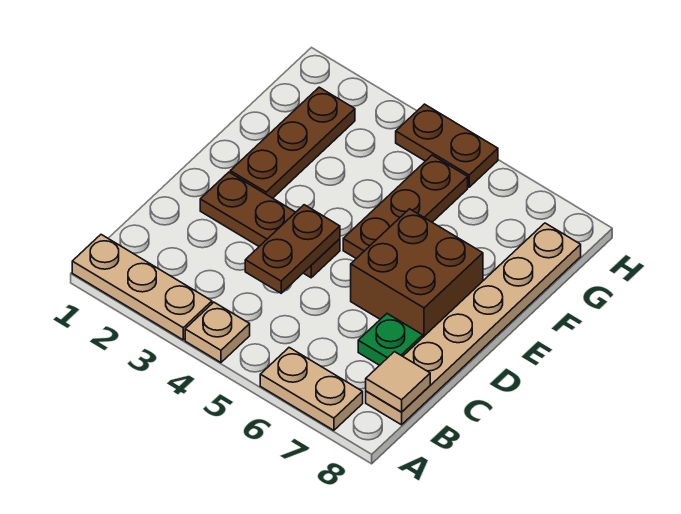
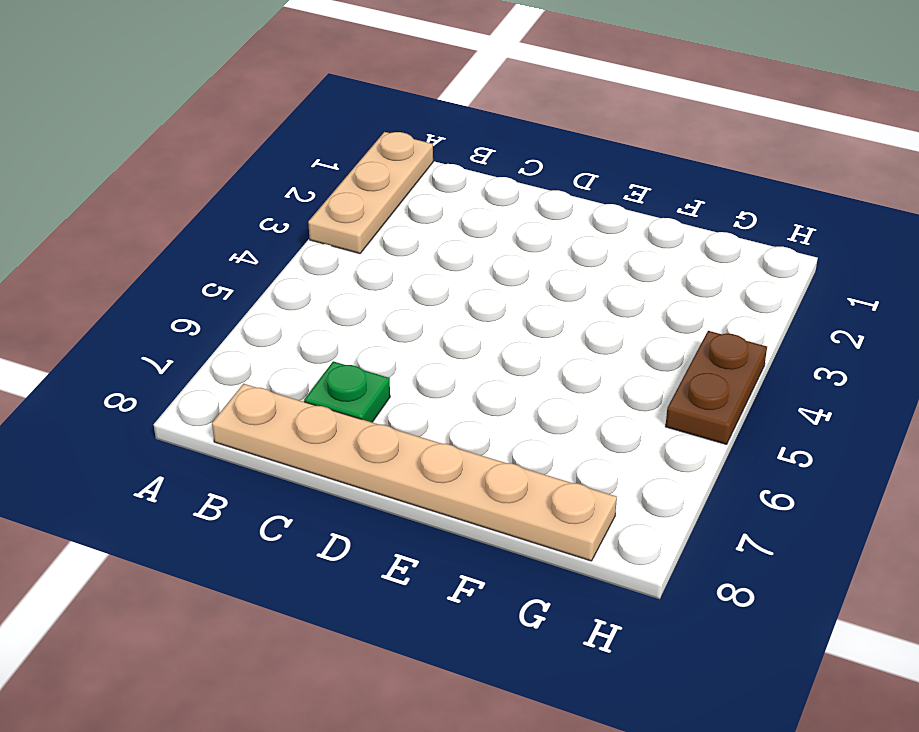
none -> tan plate A4 level 1
none -> tan plate A6:A7 level 1
none -> brown plate D2:D4 level 1

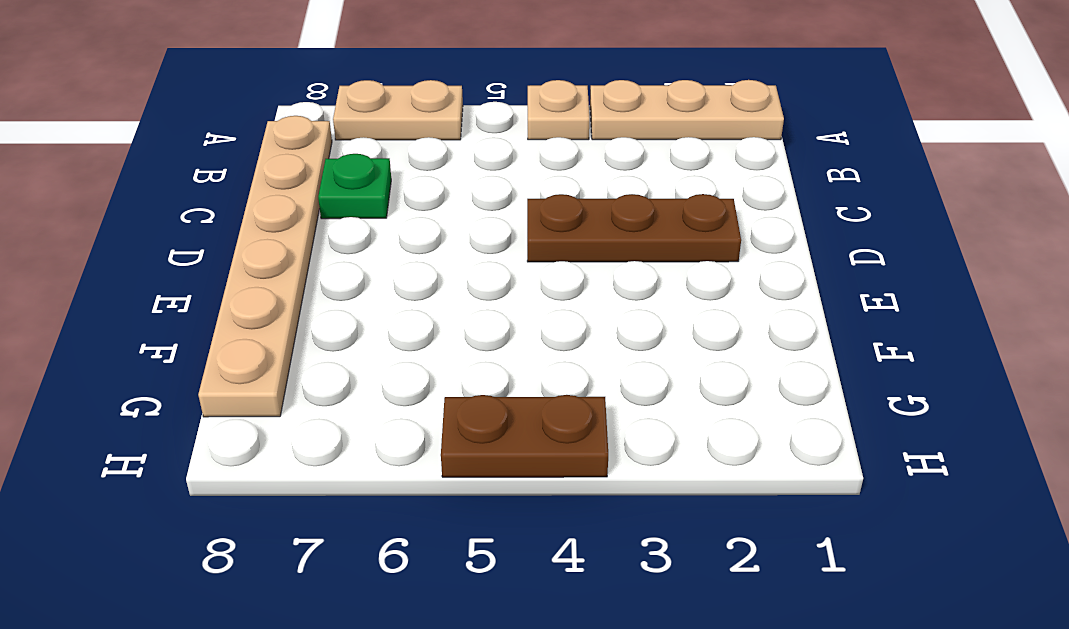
none -> brown brick D6:E7 level 1
none -> brown plate E2:G2 level 1
none -> brown plate E5:G5 level 1

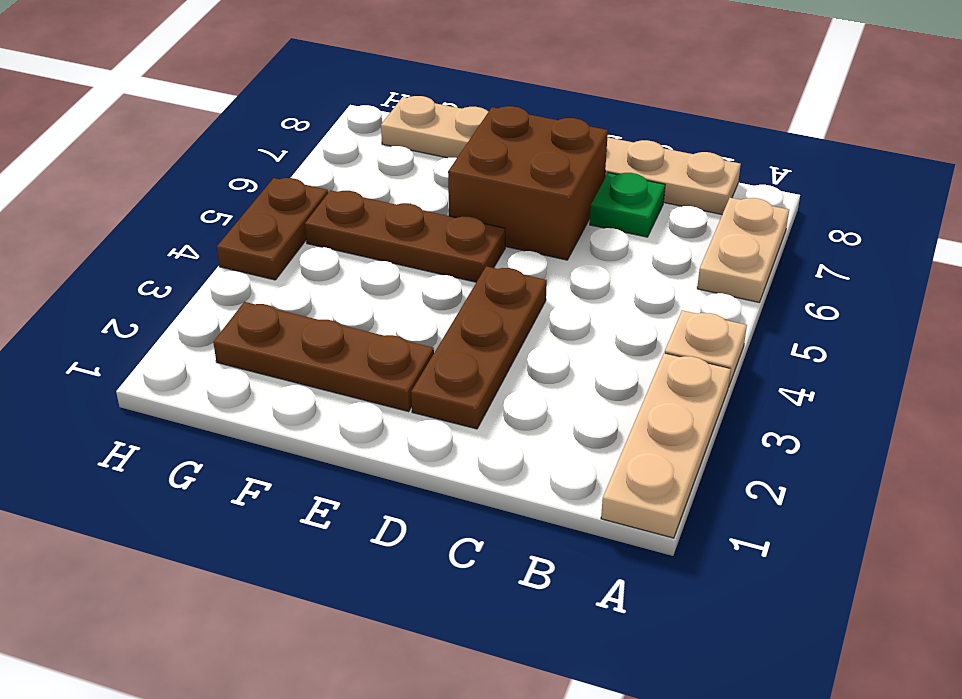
none -> tan tile B8 level 2
none -> brown plate C4:D4 level 2

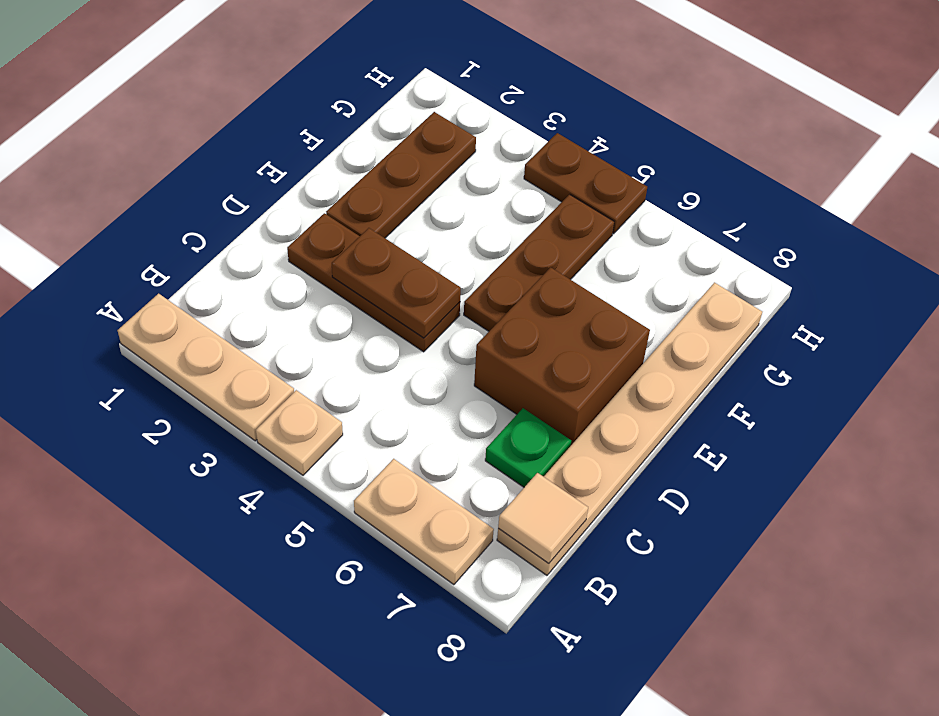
brown plate D3:D4 level 2 -> brown plate C4:D4 level 2

